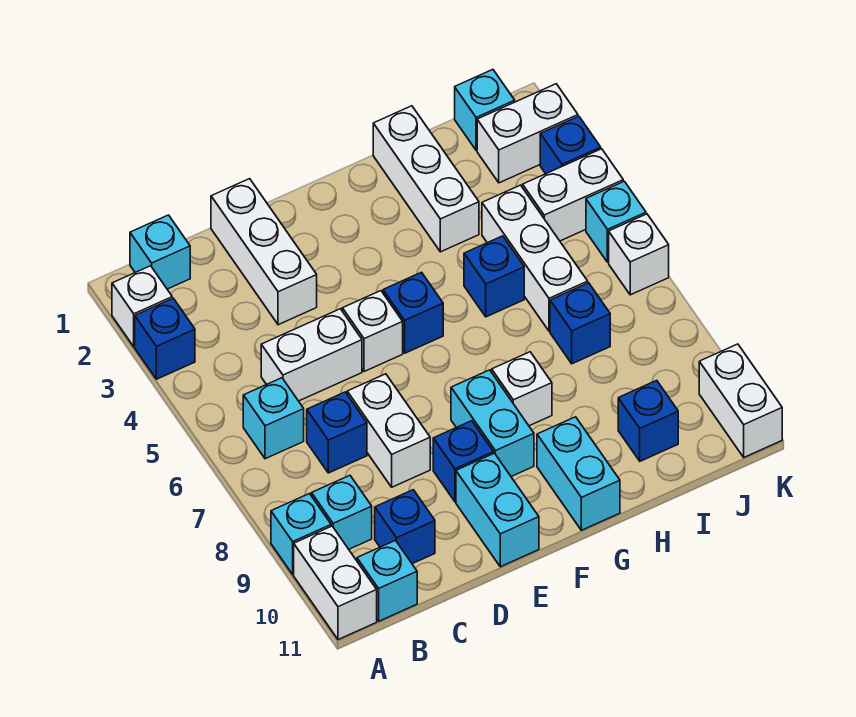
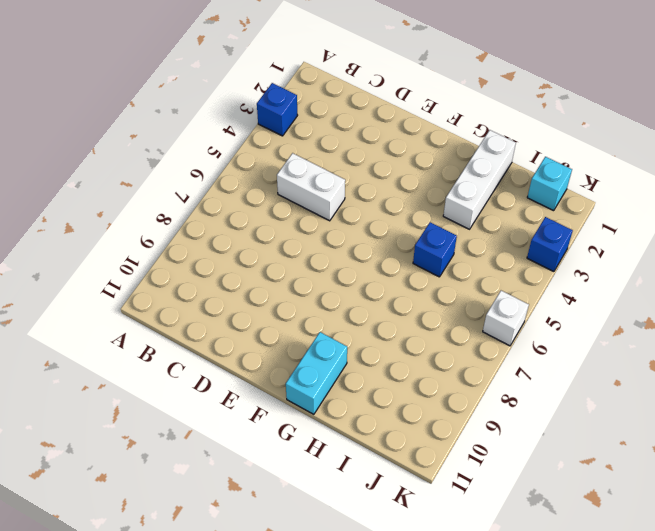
none -> white brick A2 level 1
none -> cyan brick A9 level 1
none -> white brick A10:A11 level 1
none -> cyan brick B1 level 1

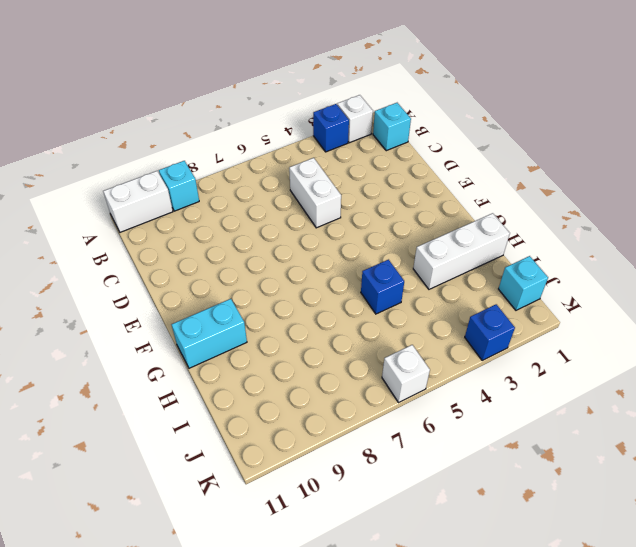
none -> cyan brick B6 level 1
none -> cyan brick B9 level 1
none -> cyan brick B11 level 1
none -> blue brick C7 level 1

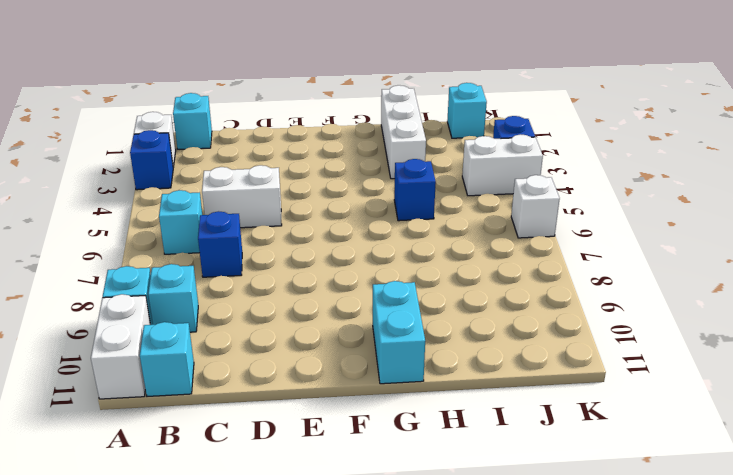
none -> blue brick C10 level 1
none -> white brick D1:D3 level 1
none -> white brick D7:D8 level 1
none -> white brick E5 level 1

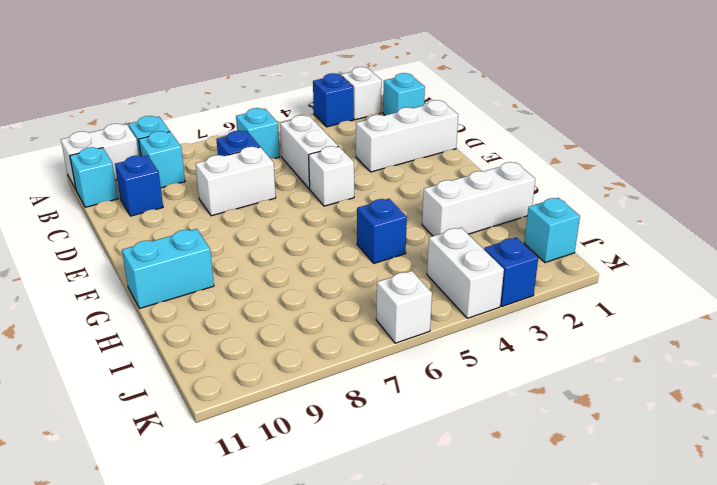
none -> blue brick E9 level 1
none -> cyan brick E10:E11 level 1
none -> blue brick F5 level 1
none -> cyan brick F8:F9 level 1

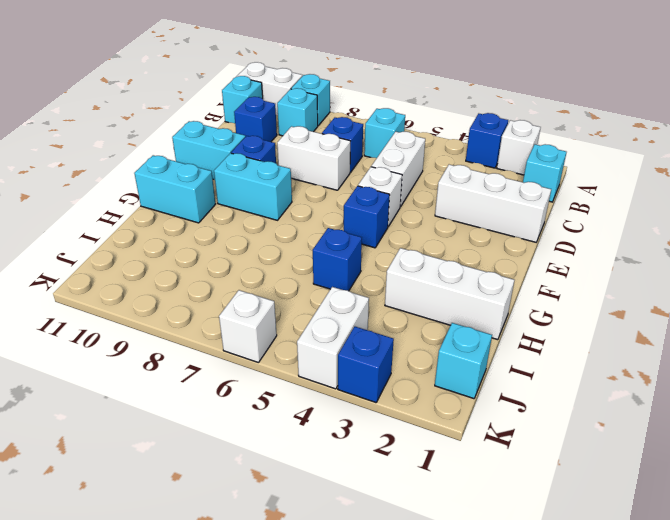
none -> white brick G8 level 1
none -> white brick I4:I6 level 1
none -> blue brick I7 level 1
none -> blue brick I10 level 1

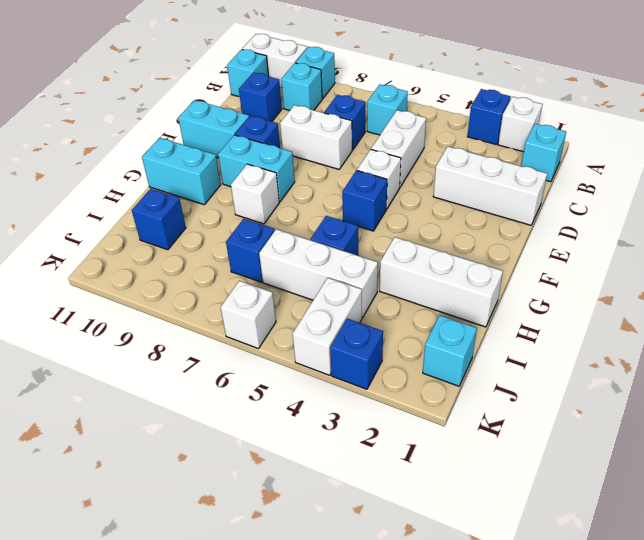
none -> white brick J2:K2 level 1
none -> cyan brick K5 level 1
none -> white brick K10:K11 level 1

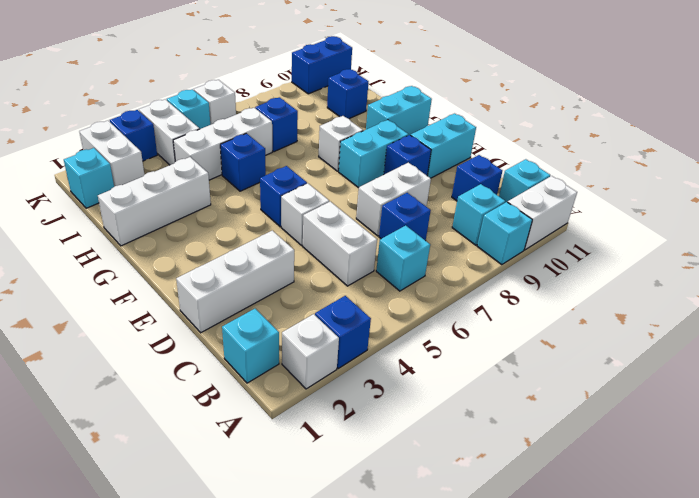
blue brick K10:K11 level 1 -> white brick K10:K11 level 1

